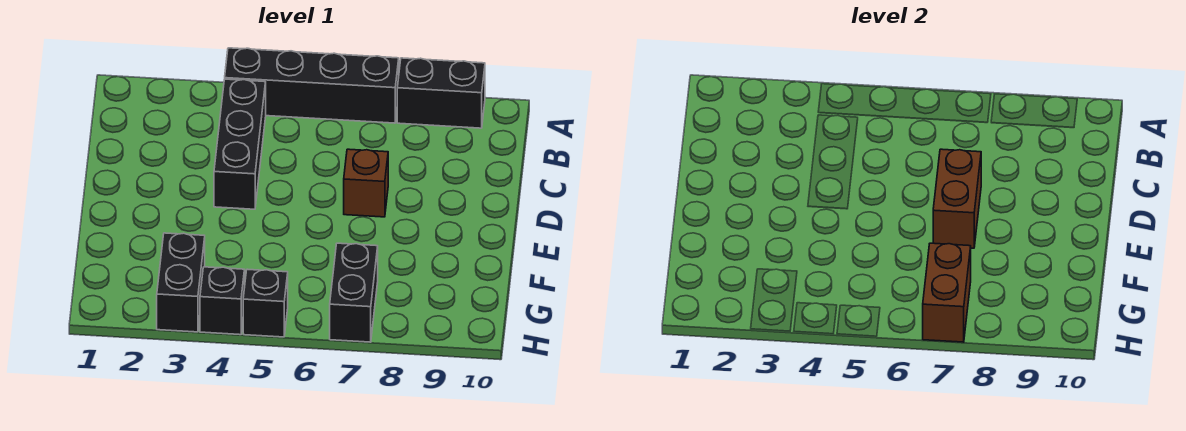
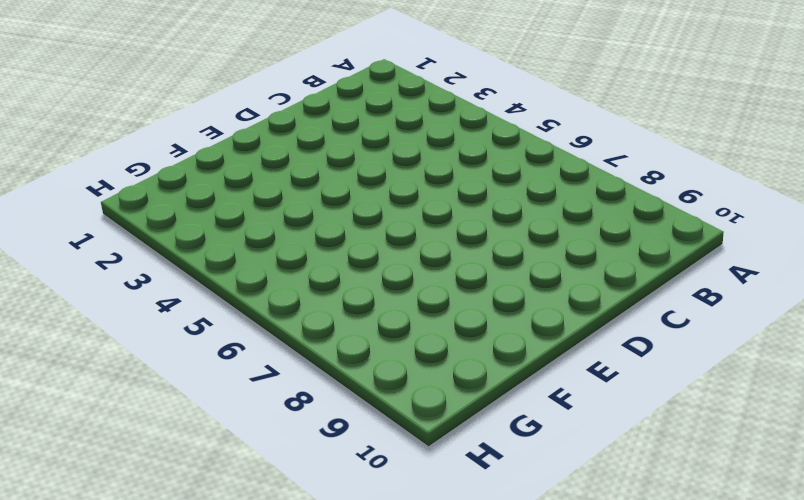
none -> black brick A4:A7 level 1
none -> black brick A8:A9 level 1

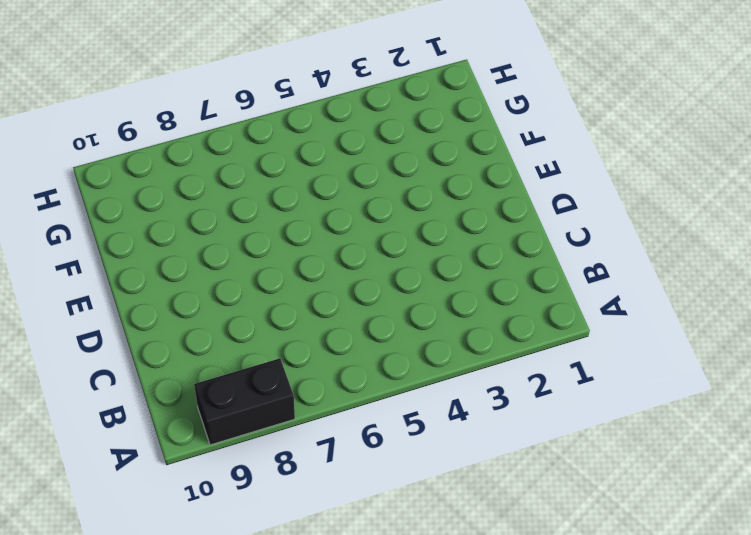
none -> black brick A4:A7 level 1
none -> black brick B4:D4 level 1

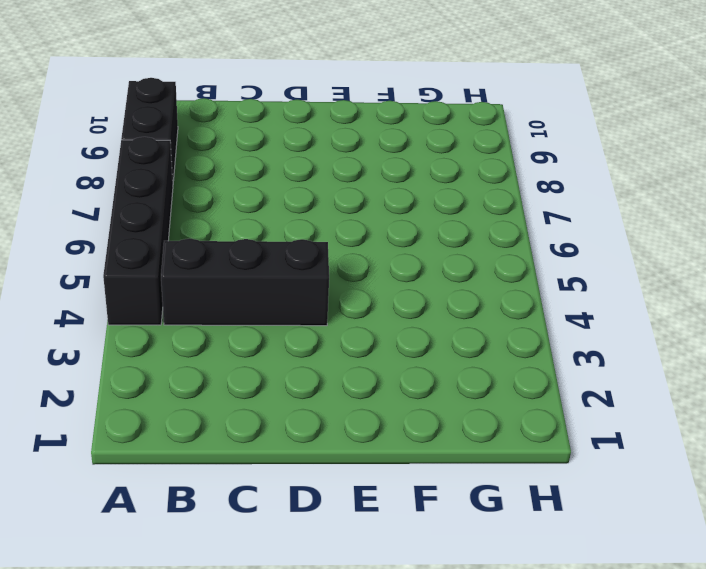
none -> brown brick D7 level 1
none -> black brick G3:H3 level 1

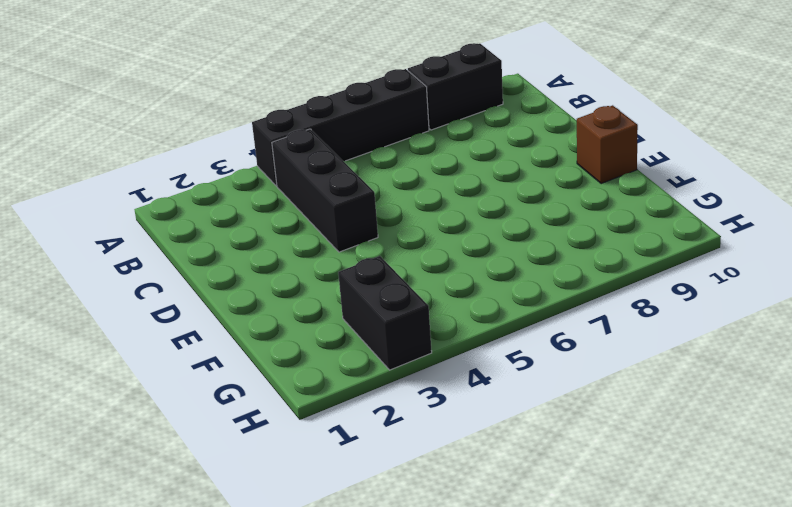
brown brick E10 level 1 -> brown brick D7 level 1
none -> black brick G7:H7 level 1
none -> black brick H4 level 1

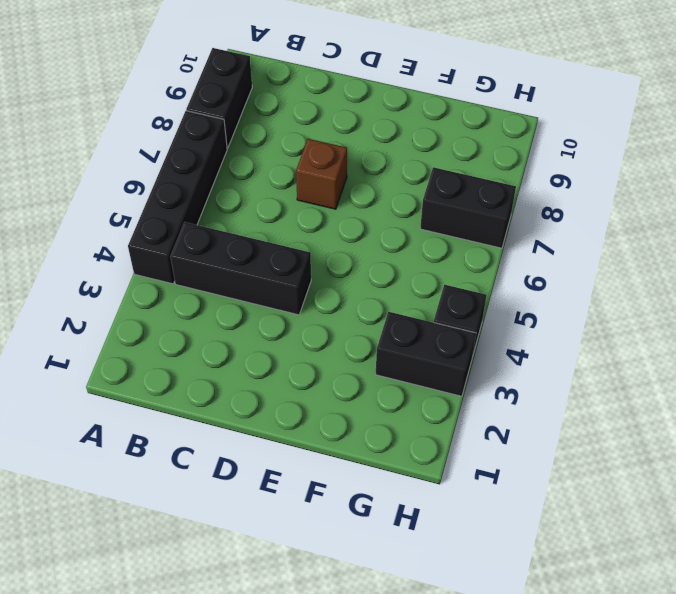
none -> black brick H5 level 1
none -> brown brick D7:E7 level 2

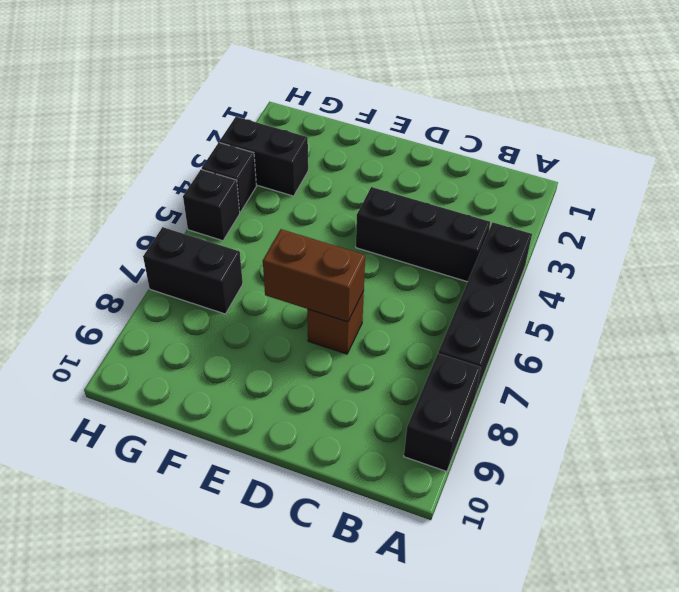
none -> brown brick G7:H7 level 2

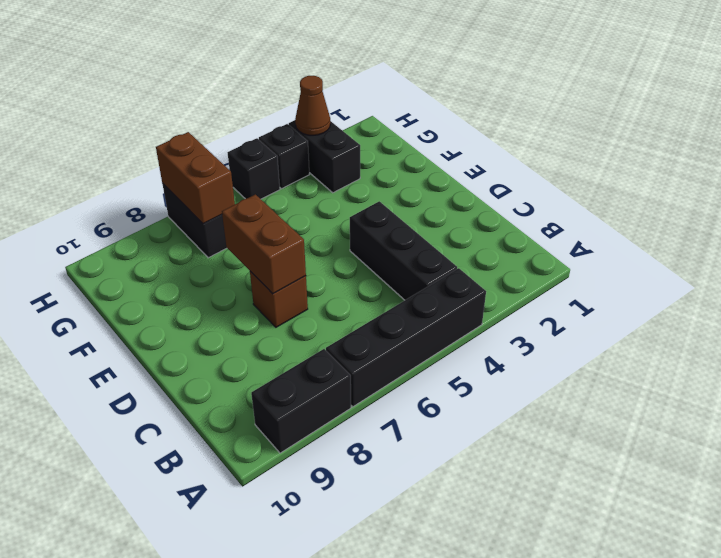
brown cone H3 level 2 -> none

